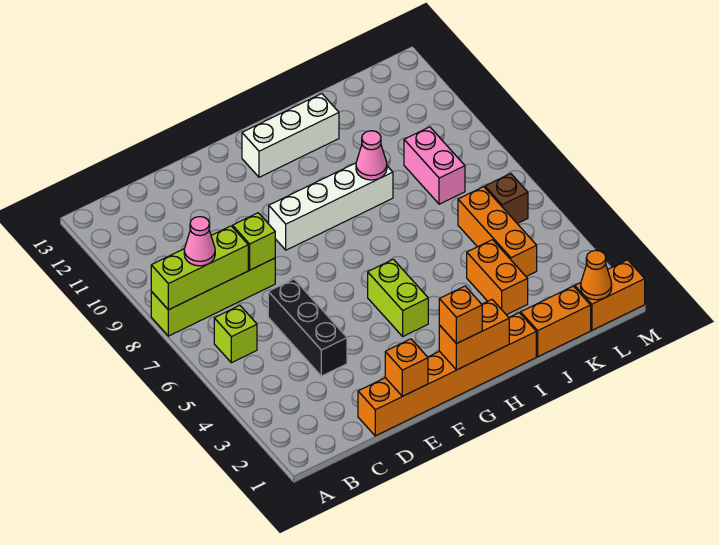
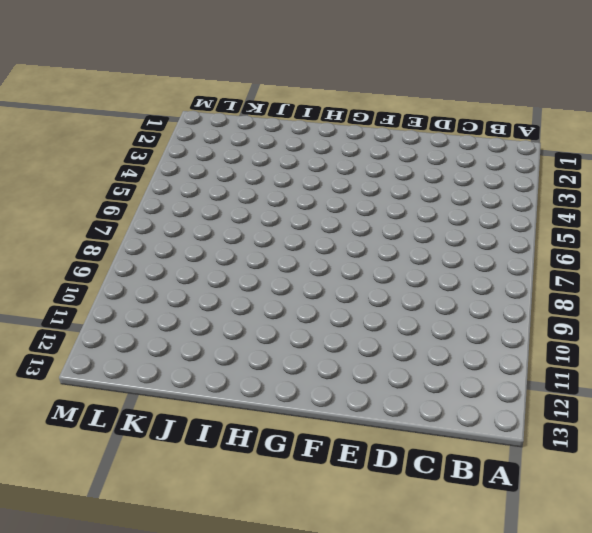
none -> lime brick A8:D8 level 1
none -> lime brick B6 level 1
none -> orange brick D1:I1 level 1

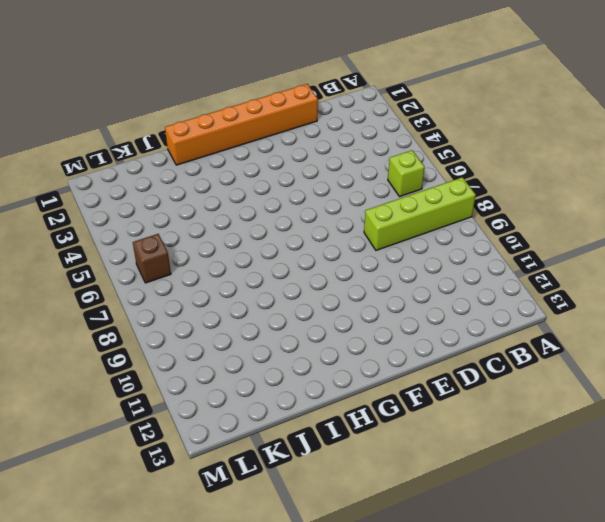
none -> black brick D4:D6 level 1
none -> white brick F9:I9 level 1
none -> lime brick G4:G5 level 1

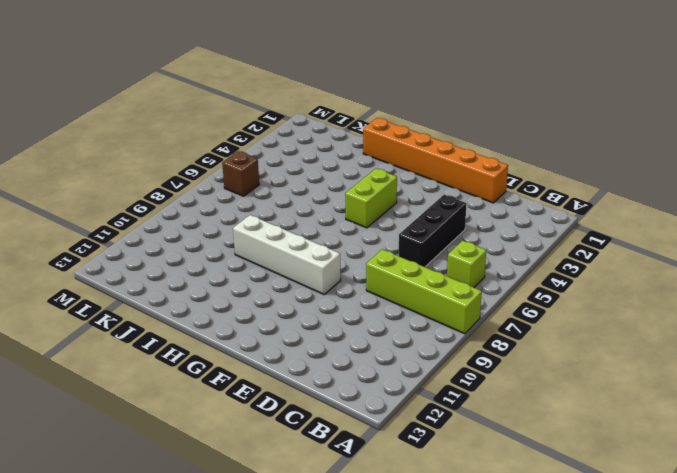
none -> white brick G12:I12 level 1
none -> orange brick J1:K1 level 1
none -> orange brick J3:J4 level 1

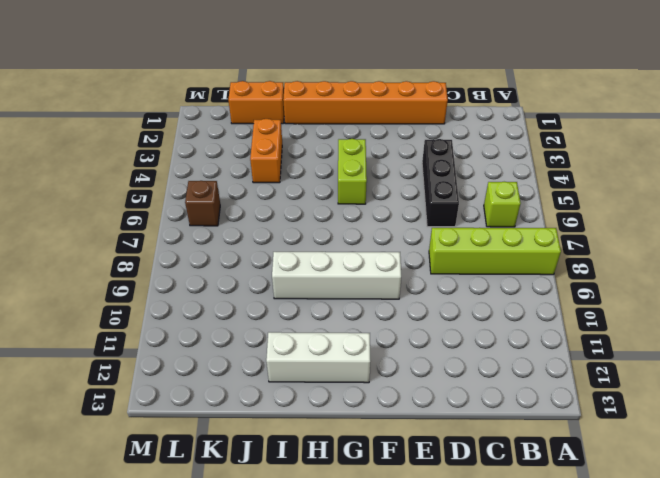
none -> orange brick K4:K6 level 1
none -> pink brick K8:K9 level 1
none -> orange brick L1:M1 level 1

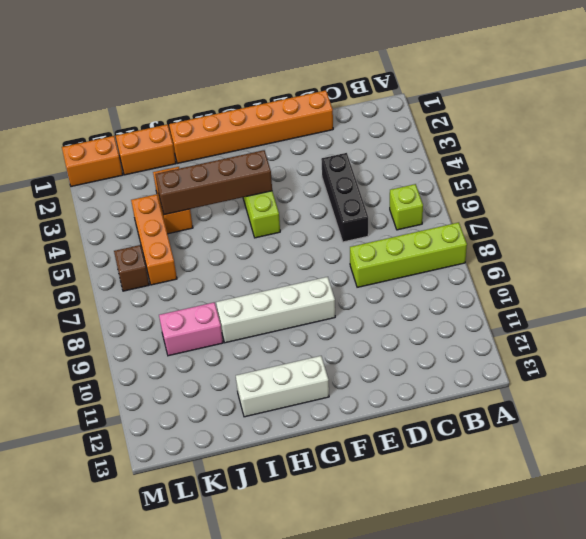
brown brick G4:J4 level 2 -> none
pink brick J9:K9 level 1 -> pink brick K8:K9 level 1
none -> lime brick A8:C8 level 2
none -> lime brick D8 level 2
none -> orange brick E1 level 2

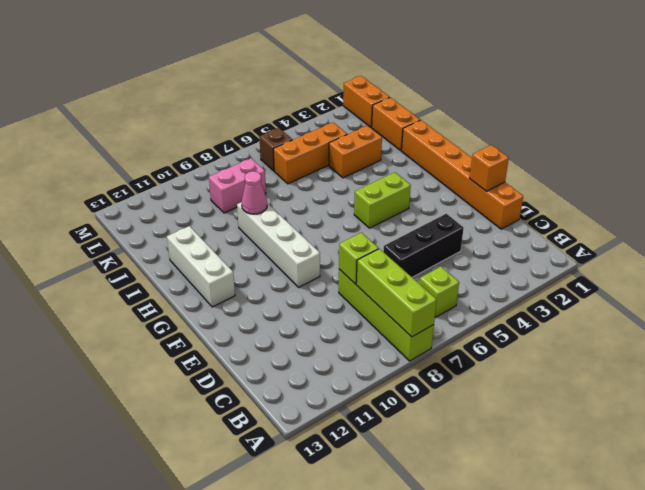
none -> orange brick G1:H1 level 2
none -> orange cone L1 level 2
none -> pink cone B8 level 3

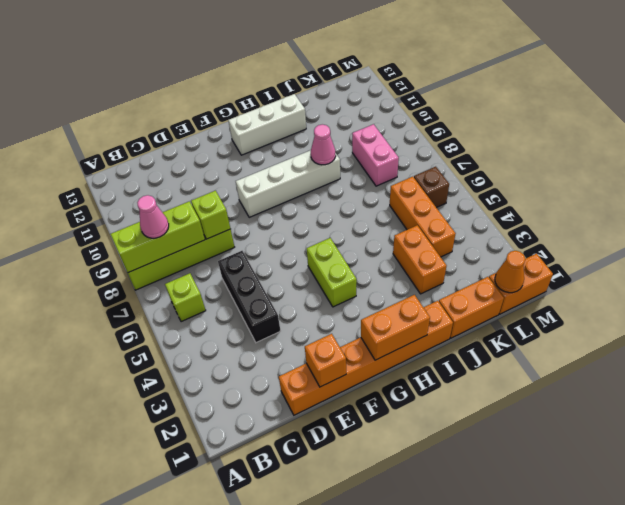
none -> orange brick G1 level 3

